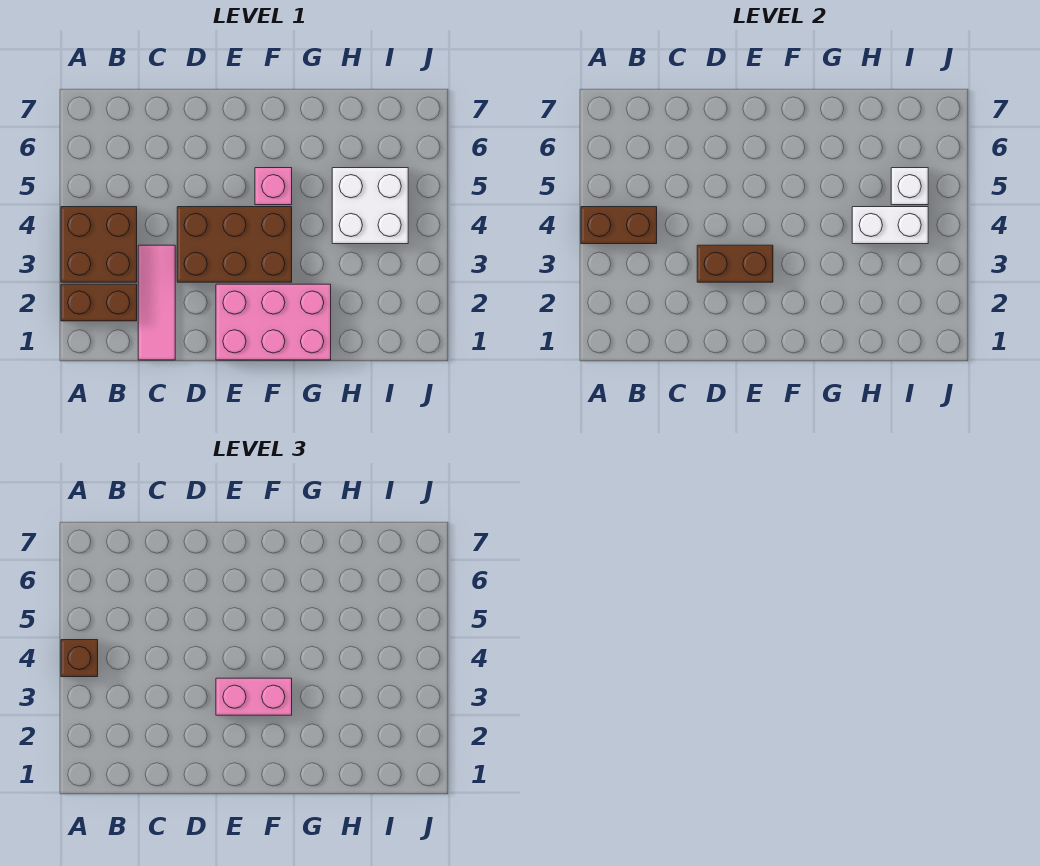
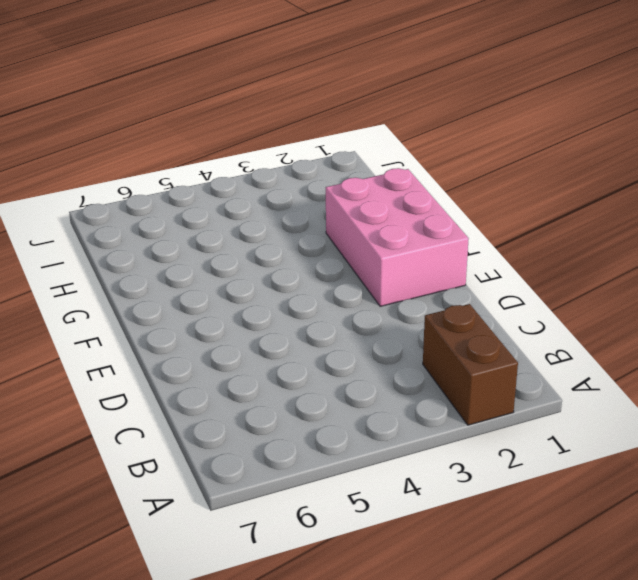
none -> brown brick A3:B4 level 1
none -> pink tile C1:C3 level 1
none -> brown brick D3:F4 level 1

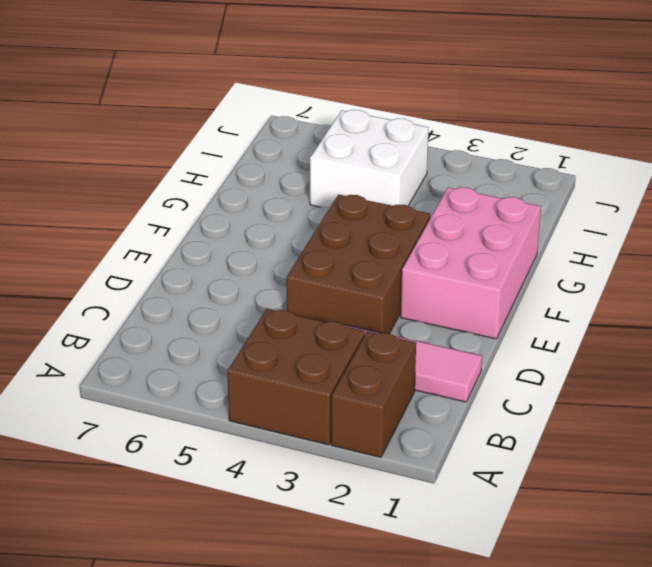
none -> pink brick F5 level 1
none -> brown brick A4:B4 level 2
none -> brown brick D3:E3 level 2

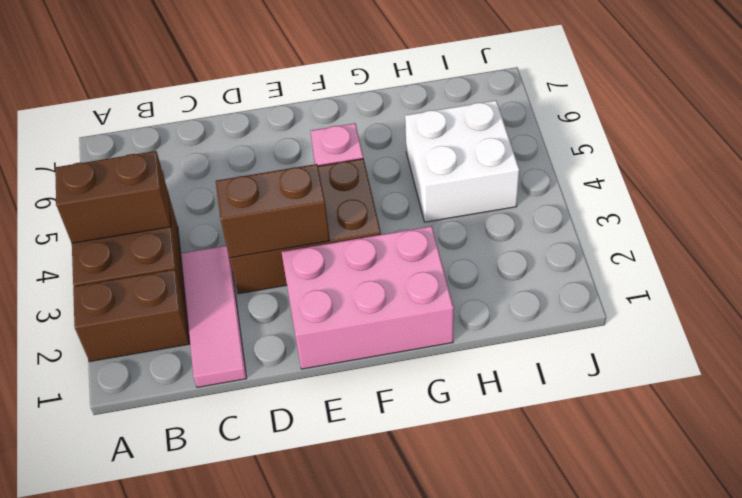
none -> white brick H4:I4 level 2
none -> white brick I5 level 2
none -> brown brick A4 level 3

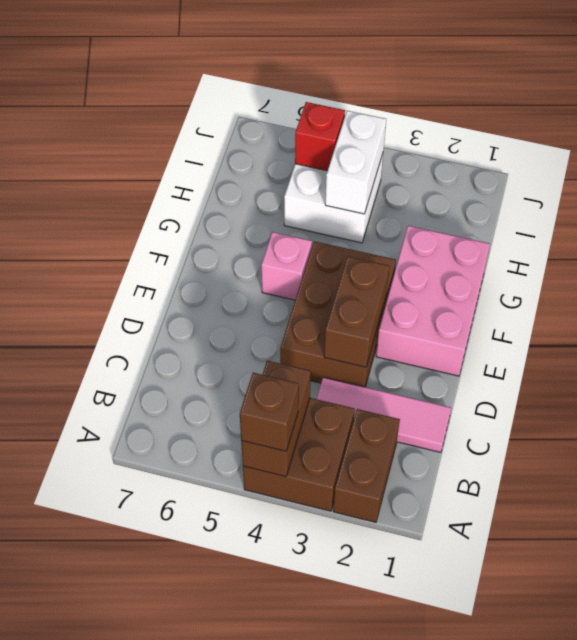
red brick I5 level 2 -> white brick I5 level 2
none -> pink brick E3:F3 level 3

